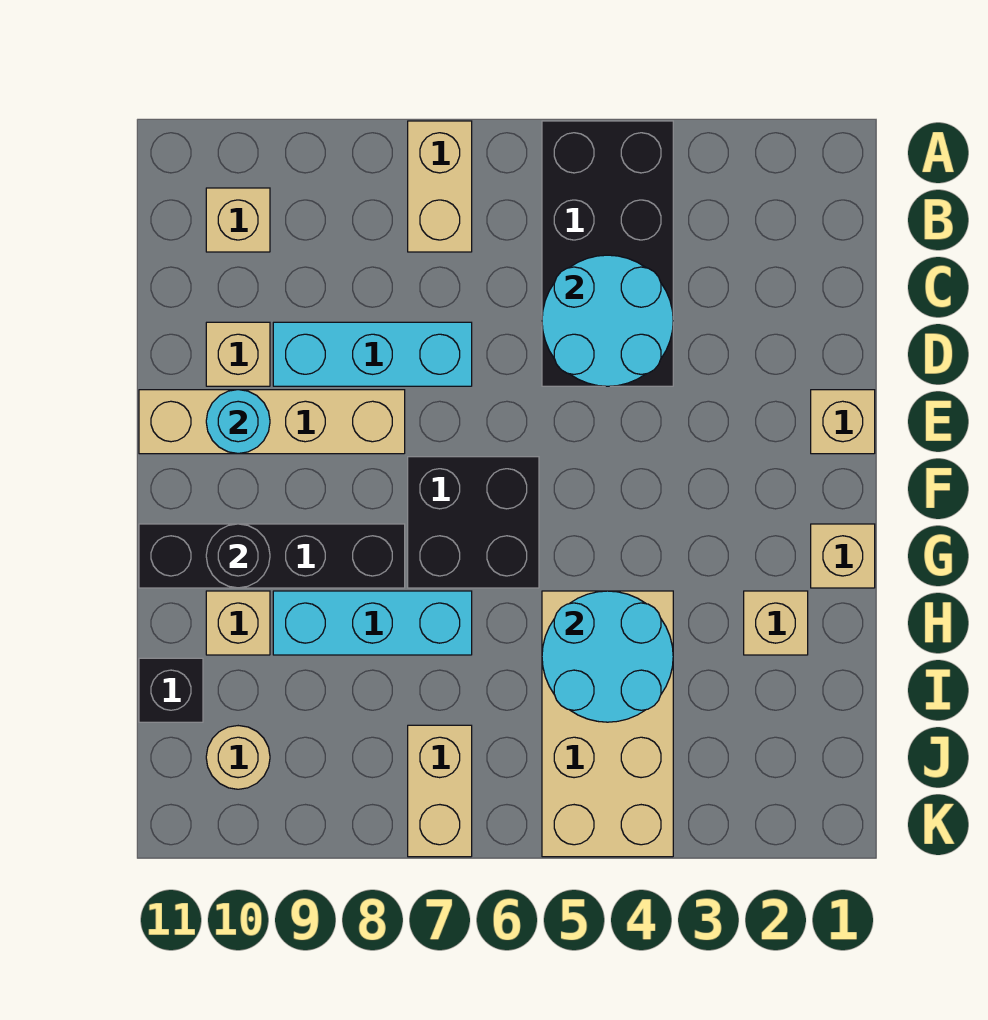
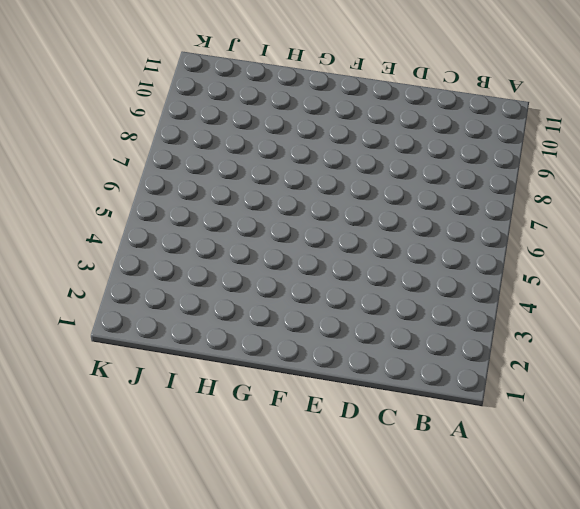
none -> black brick A4:D5 level 1
none -> tan brick A7:B7 level 1
none -> tan brick B10 level 1

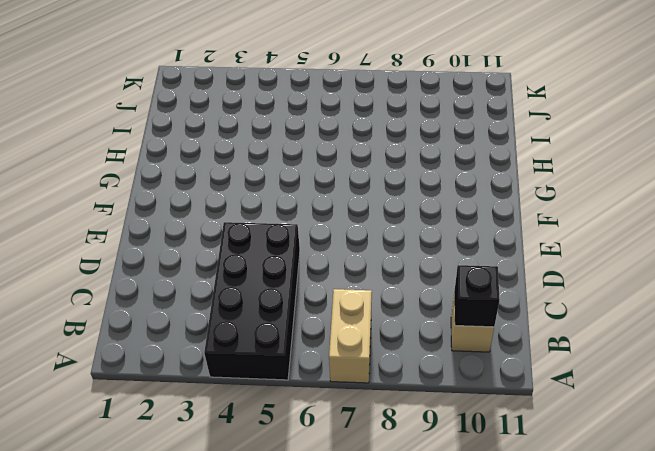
black brick B10 level 2 -> black brick I11 level 1
none -> cyan brick D7:D9 level 1
none -> tan brick D10 level 1
none -> tan brick E1 level 1

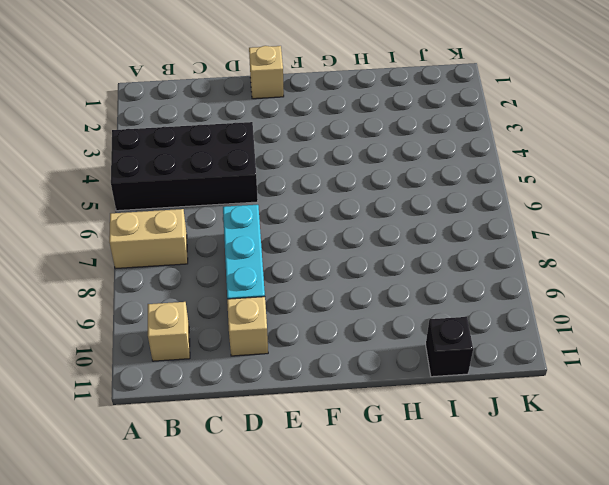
none -> tan brick E8:E11 level 1
none -> black brick F6:G7 level 1
none -> tan brick G1 level 1

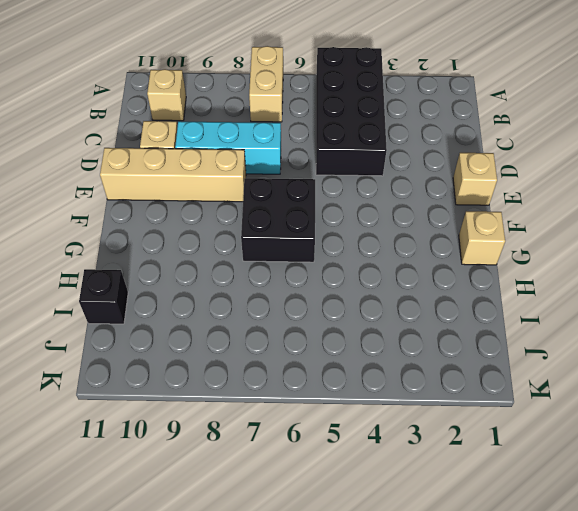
none -> black brick G8:G11 level 1
none -> tan brick H2 level 1
none -> tan brick H4:K5 level 1

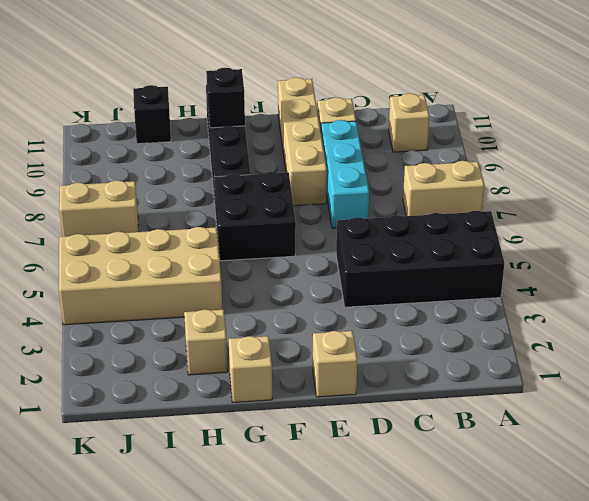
black brick G10 level 2 -> black round brick G10 level 2
none -> cyan brick H7:H9 level 1
none -> tan brick H10 level 1
none -> tan round brick J10 level 1

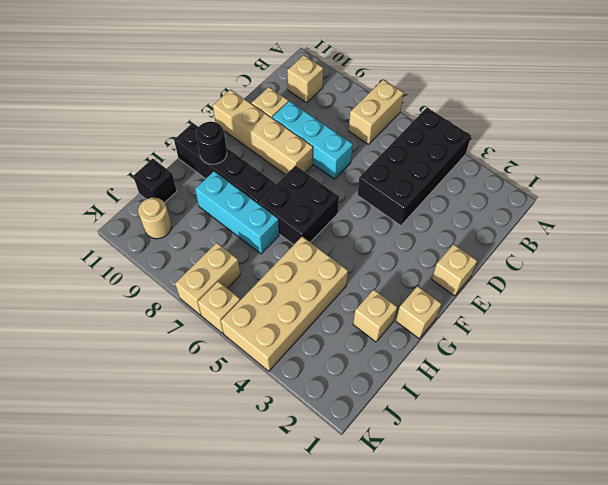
tan brick K6 level 1 -> tan brick H10 level 1
none -> cyan round brick C4:D5 level 2
none -> cyan round brick E10 level 2
none -> cyan round brick H4:I5 level 2

